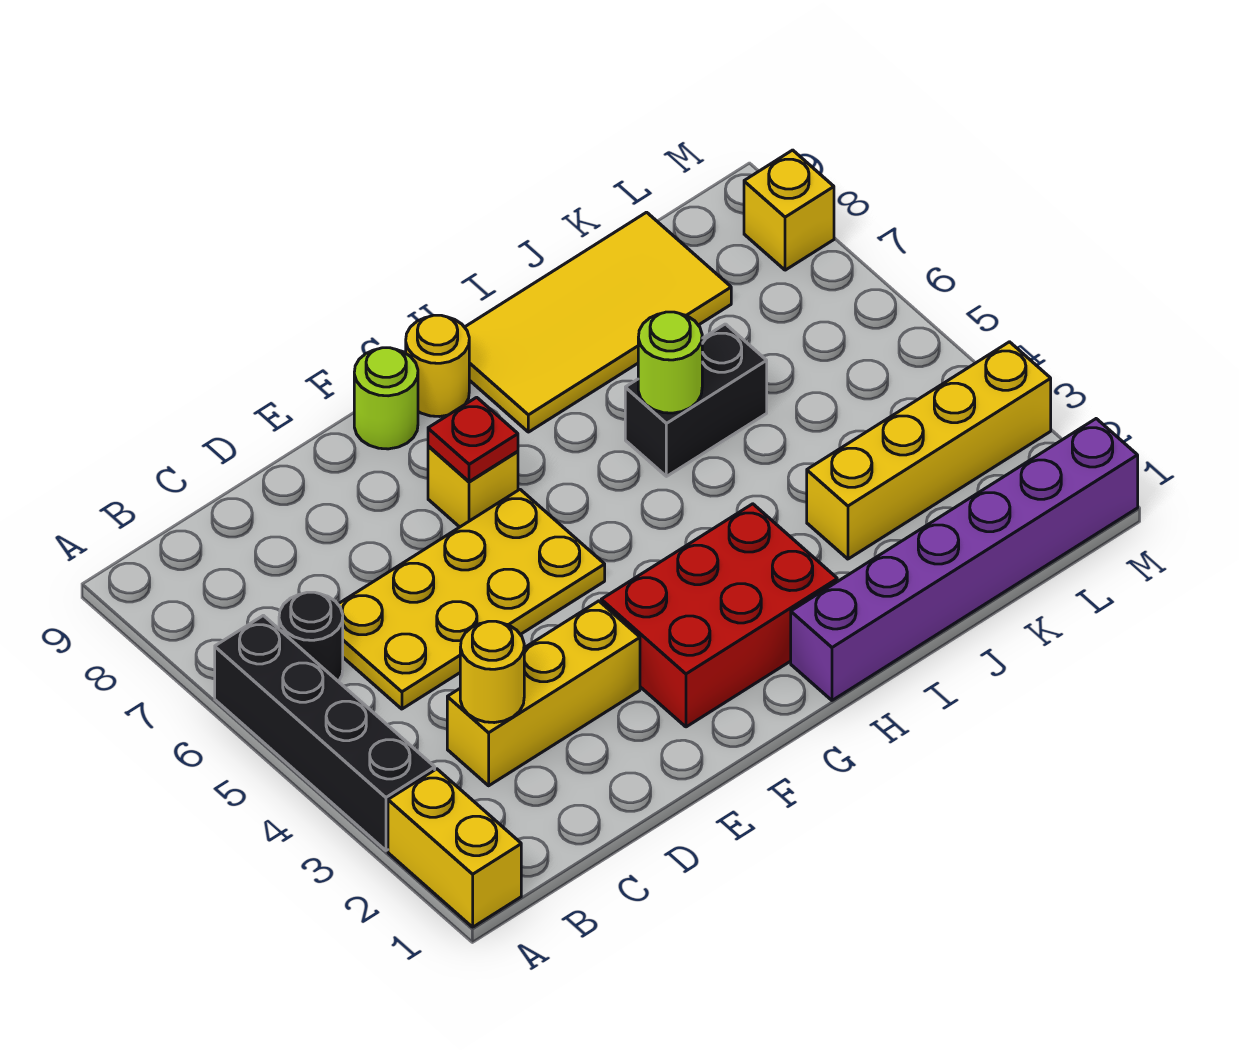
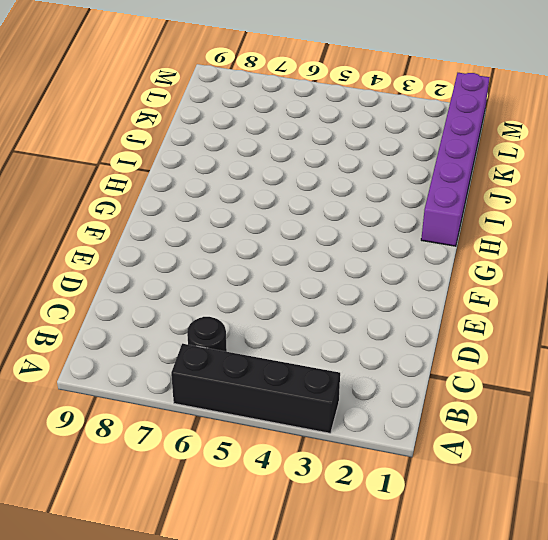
none -> yellow brick A1:A2 level 1
none -> yellow brick C3:E3 level 1
none -> yellow plate C5:F6 level 1

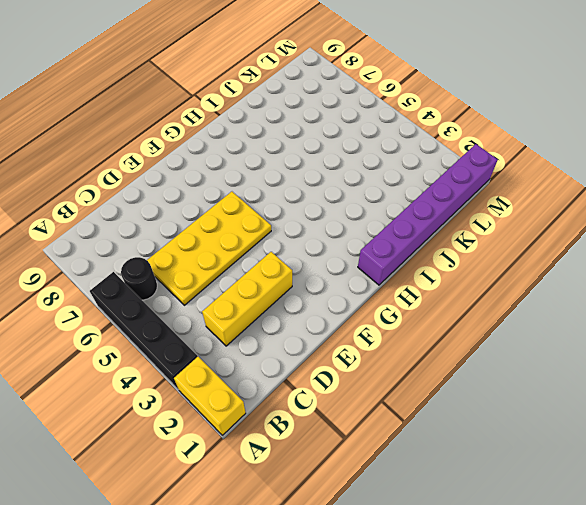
none -> red brick F2:H3 level 1
none -> yellow brick F7 level 1
none -> lime round brick F9 level 1

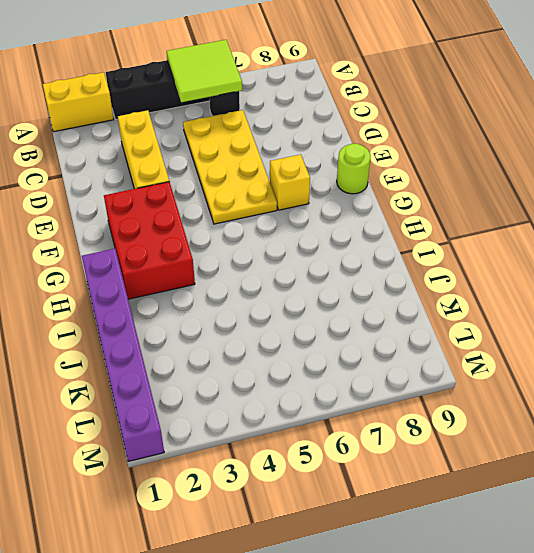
lime tile A5:B6 level 2 -> none
none -> yellow round brick G9 level 1
none -> yellow tile H8:K9 level 1
none -> black brick I6:J6 level 1

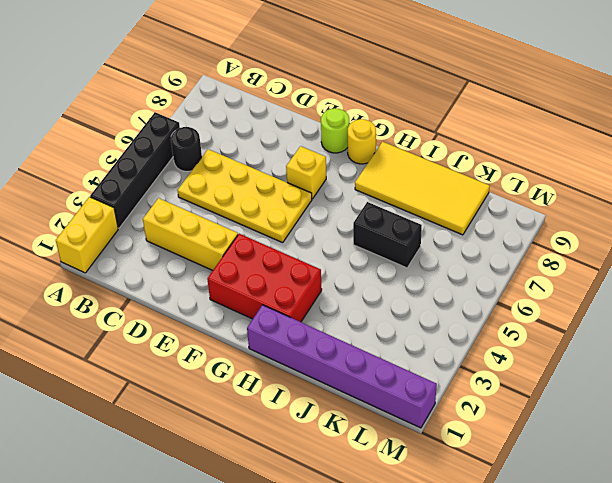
none -> yellow brick J3:M3 level 1
none -> yellow brick M8 level 1
none -> yellow round brick C3 level 2

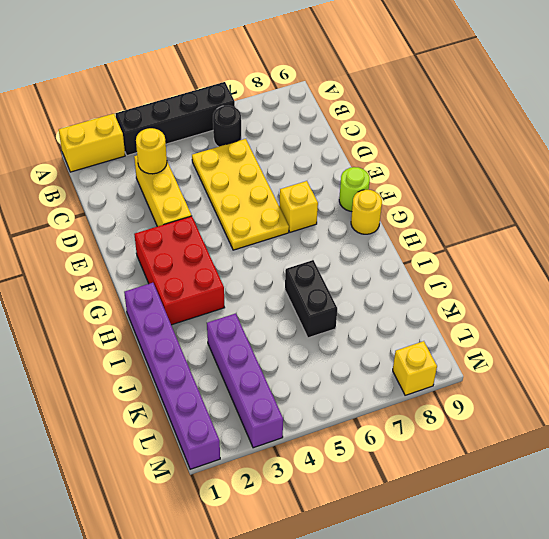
purple brick J3:M3 level 1 -> yellow brick J3:M3 level 1
none -> yellow tile H8:K9 level 1
none -> red plate F7 level 2
none -> lime round brick I6 level 2

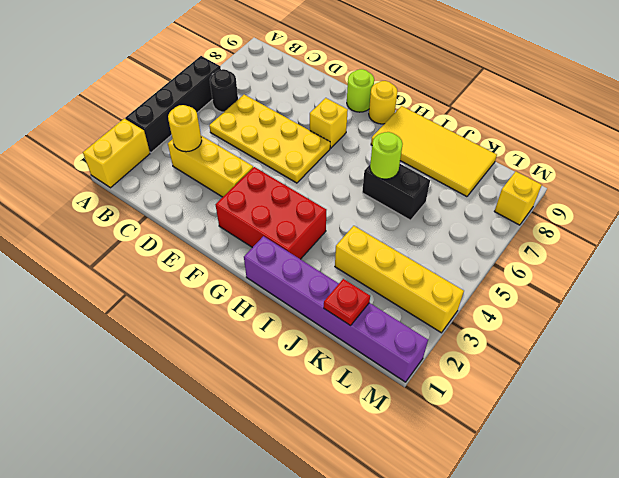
red plate K1 level 2 -> red plate F7 level 2

